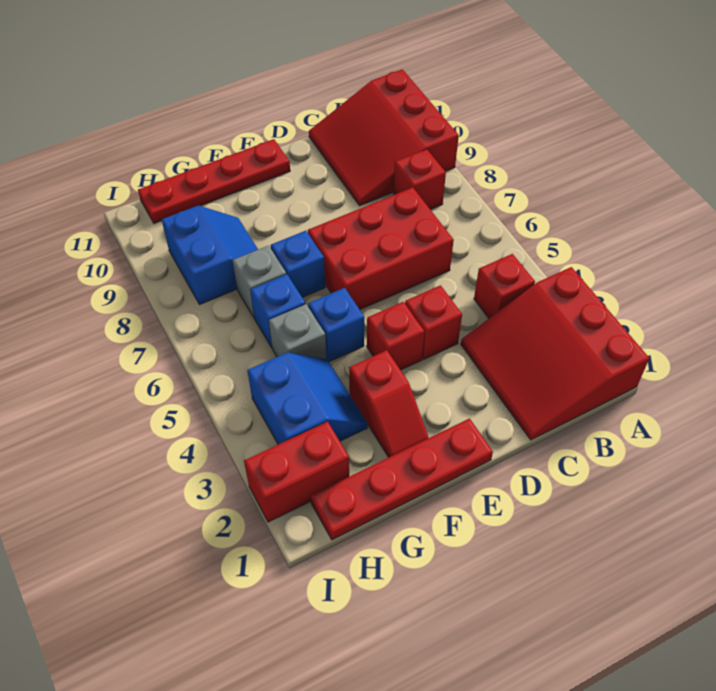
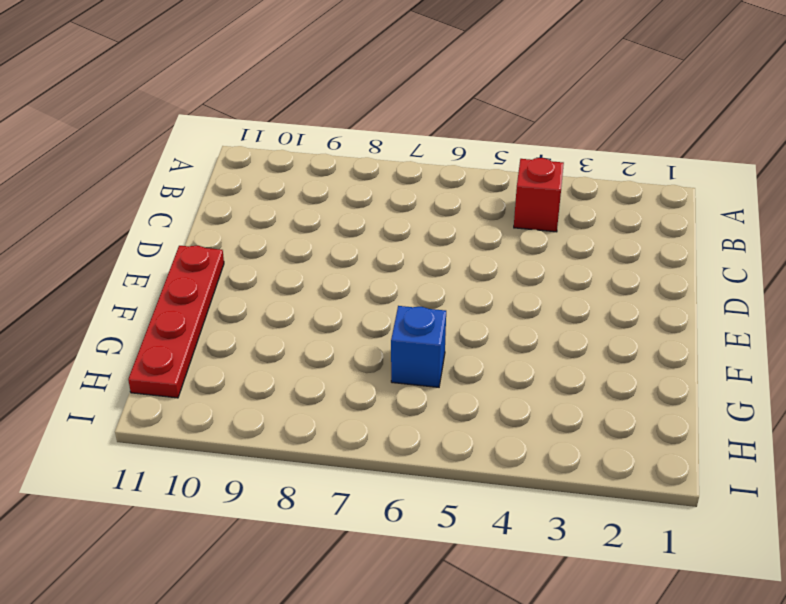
none -> red slope A1:C3 level 1 top A
none -> red slope A9:C11 level 1 top A
none -> red brick B8 level 1

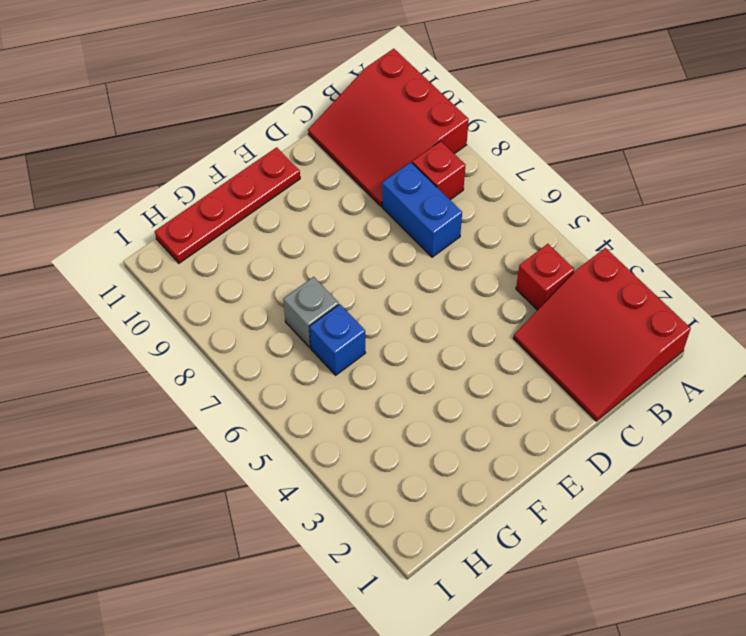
blue brick C7:C8 level 1 -> red brick C6:E7 level 1
none -> red brick D4 level 1
none -> red plate E1:H1 level 1
none -> red brick E4 level 1

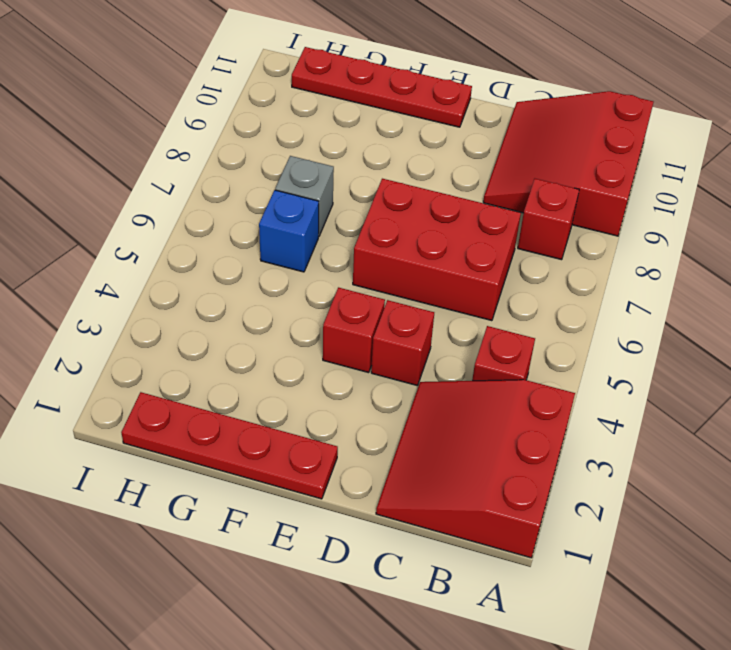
none -> red slope F2:F3 level 1 top 3
none -> blue brick F5 level 1
none -> blue brick F7 level 1

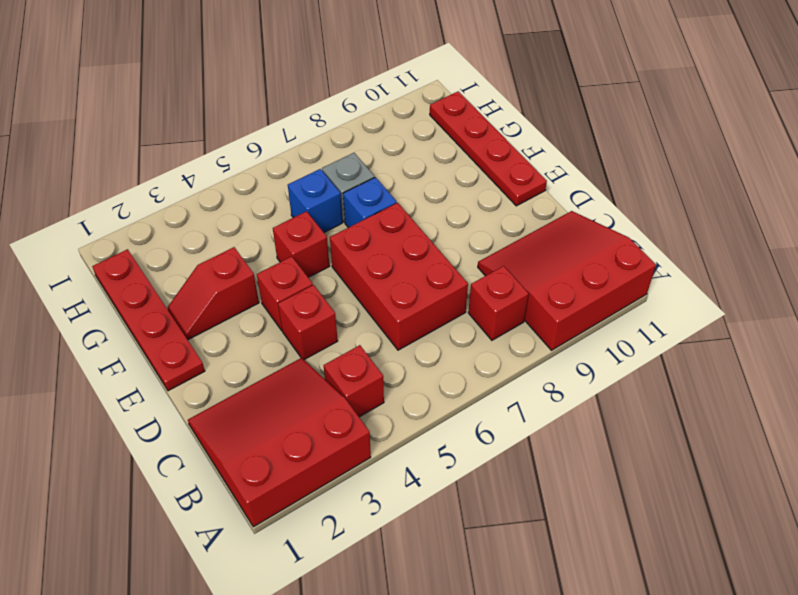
red brick F5 level 1 -> blue brick F5 level 1
none -> blue slope G3:H4 level 1 top H
none -> grey brick G5 level 1
none -> blue slope G8:H9 level 1 top H

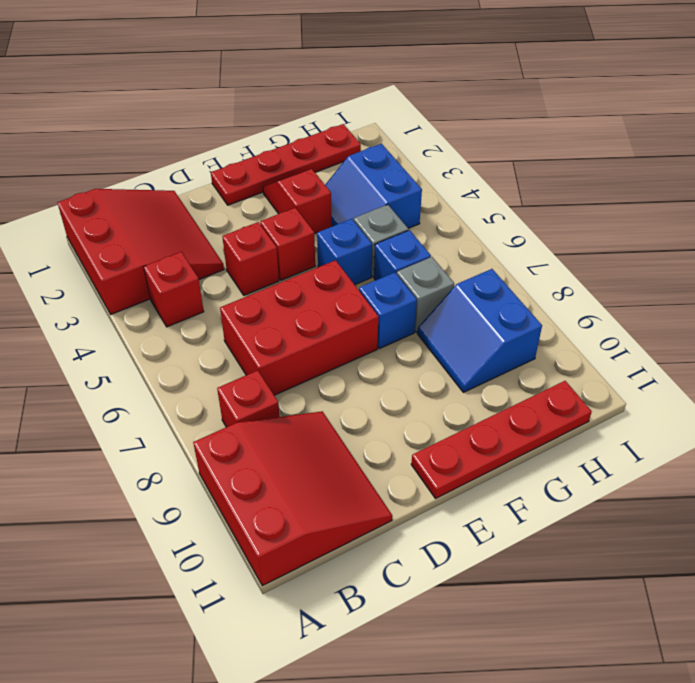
none -> red brick H2:I2 level 1

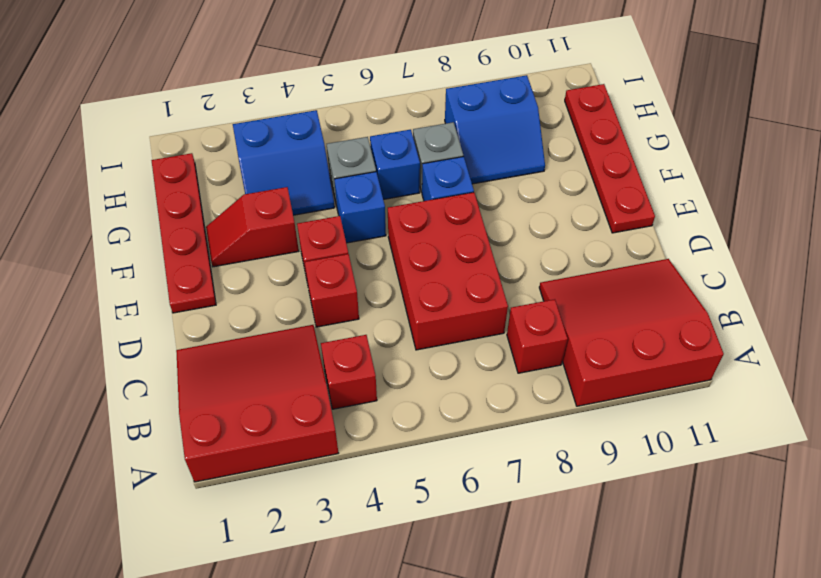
none -> red brick H2:I2 level 1

